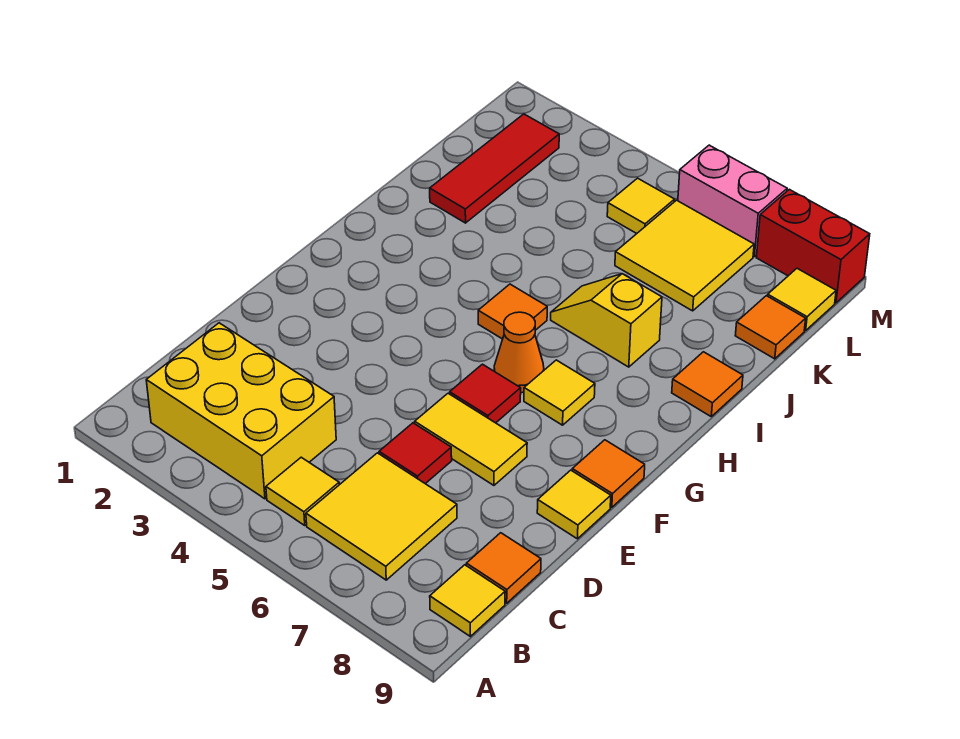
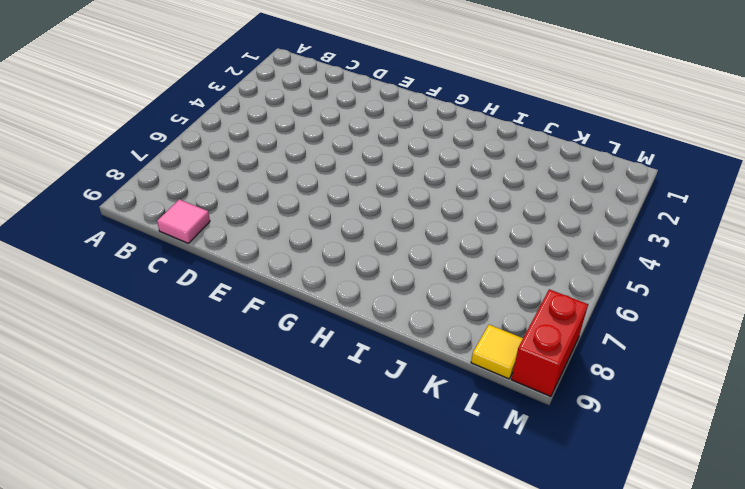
pink tile C9 level 1 -> orange tile C9 level 1
none -> yellow brick B2:C4 level 1
none -> yellow tile B5 level 1
none -> yellow tile B6:C7 level 1

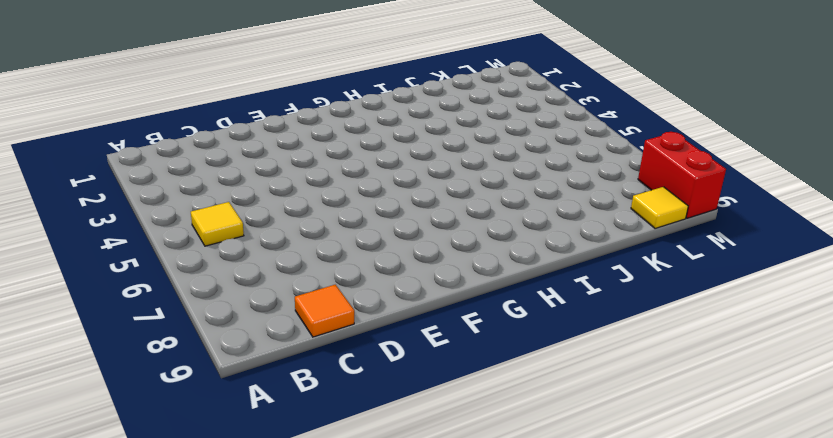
none -> yellow brick B2:C4 level 1
none -> yellow tile B6:C7 level 1
none -> yellow tile B9 level 1

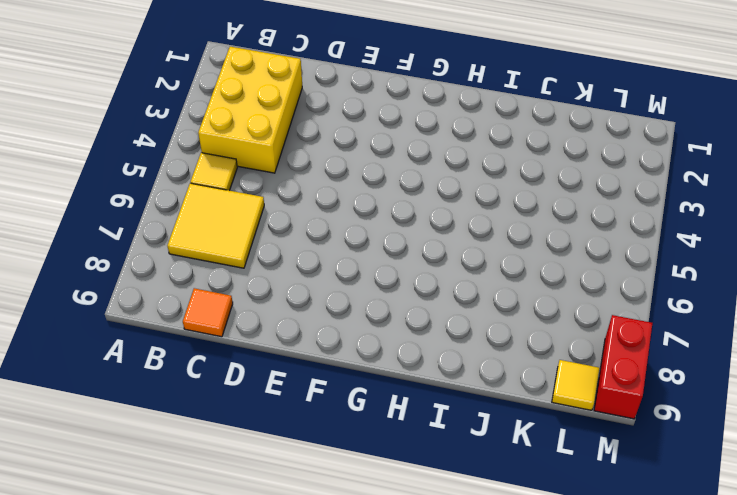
none -> yellow tile B9 level 1
none -> red tile D6 level 1
none -> yellow tile E6:E7 level 1

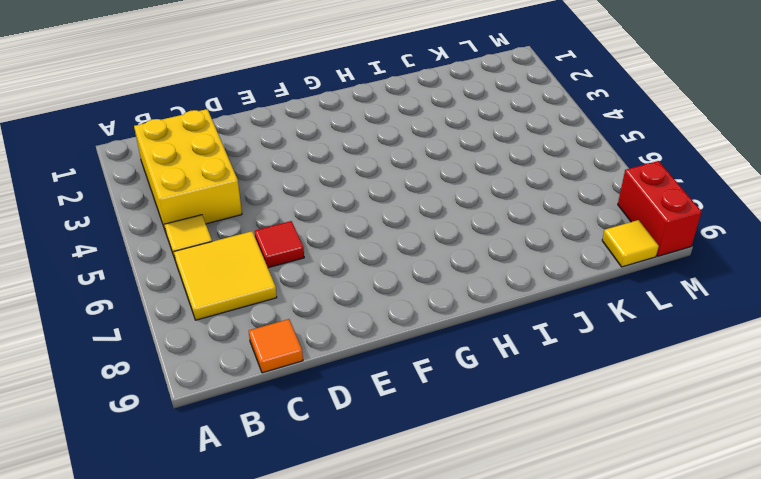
none -> yellow tile B9 level 1
none -> yellow tile E6:E7 level 1
none -> yellow tile E9 level 1

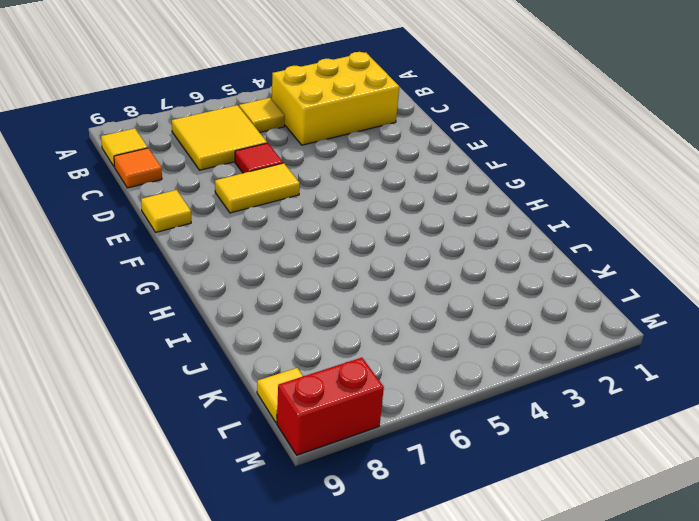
none -> red tile F6 level 1
none -> orange tile F9 level 1
none -> orange cone G6 level 1

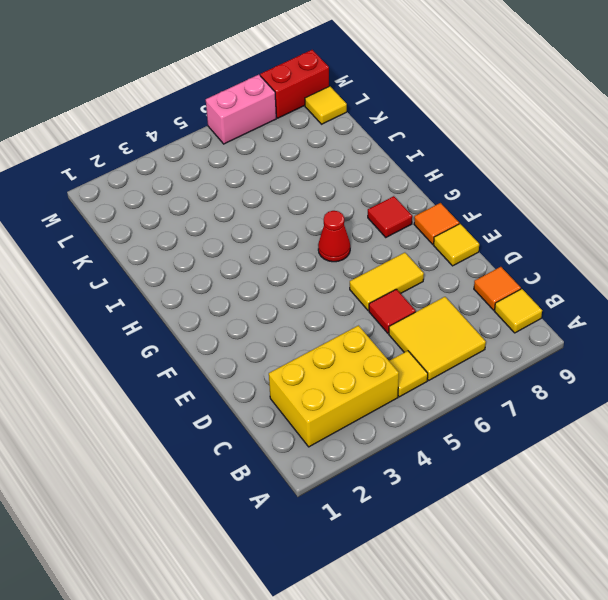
red cone G6 level 1 -> orange cone G6 level 1
red tile G8 level 1 -> red tile F6 level 1
none -> yellow tile G7 level 1
none -> orange tile H5 level 1
none -> yellow slope I6:I7 level 1 top 7

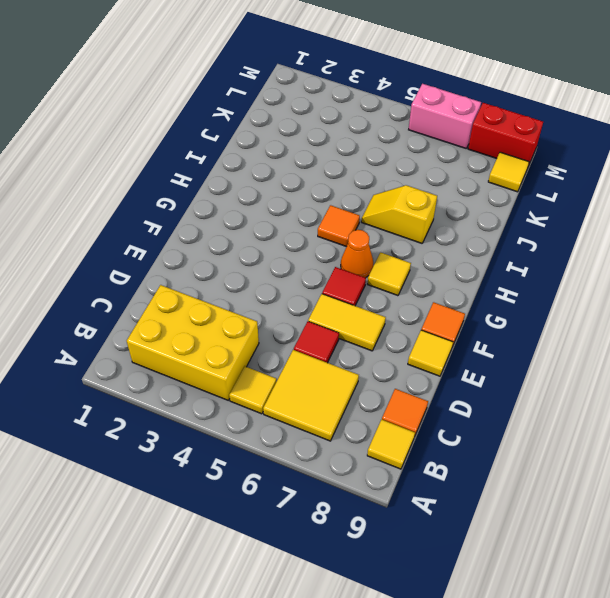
none -> orange tile I9 level 1
none -> red tile J2:L2 level 1
none -> yellow tile K6:L7 level 1

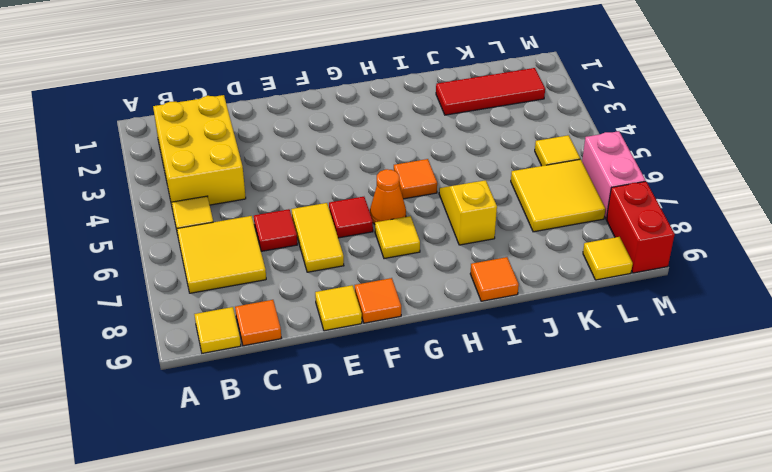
none -> orange tile K9 level 1

